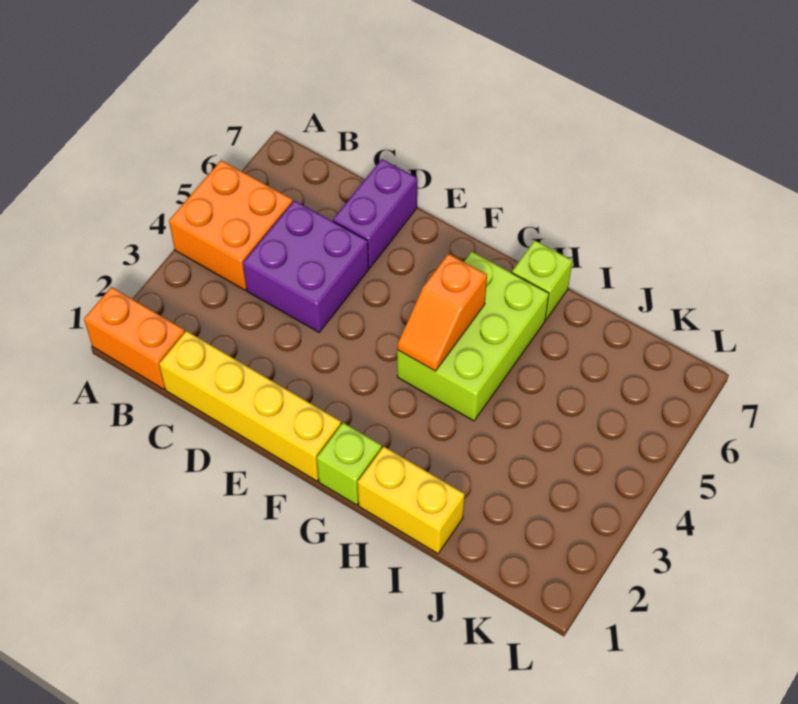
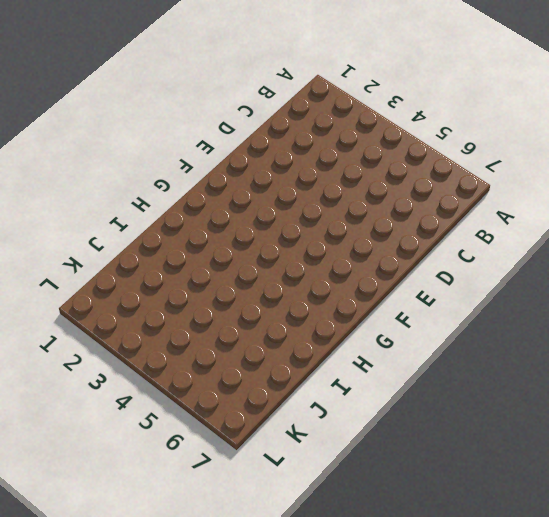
none -> orange brick A1:B1 level 1
none -> orange brick A4:B5 level 1

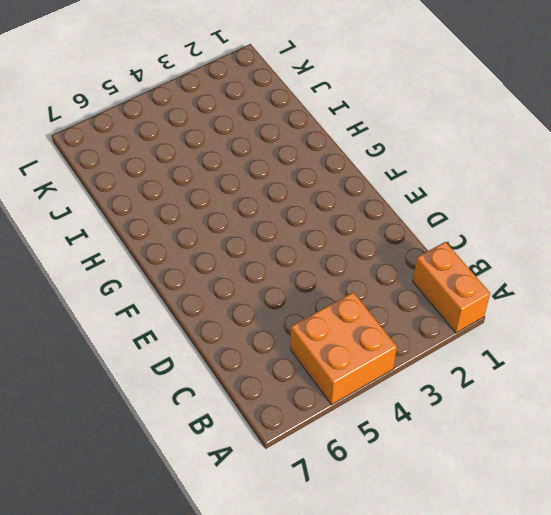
none -> yellow brick C1:F1 level 1
none -> purple brick C4:D5 level 1

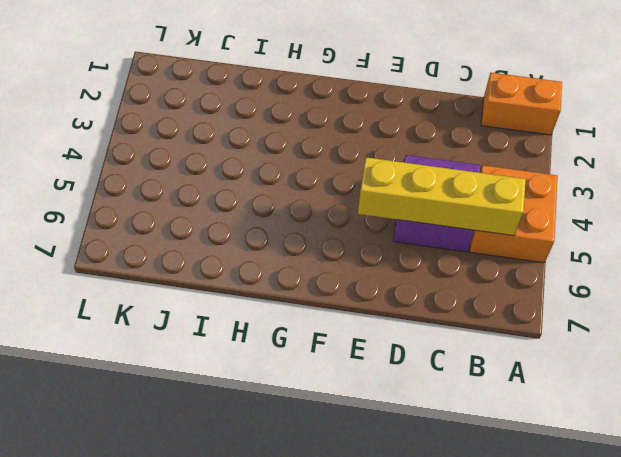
yellow brick B5:E5 level 2 -> yellow brick C1:F1 level 1
none -> purple brick D6:D7 level 1
none -> lime brick G1 level 1

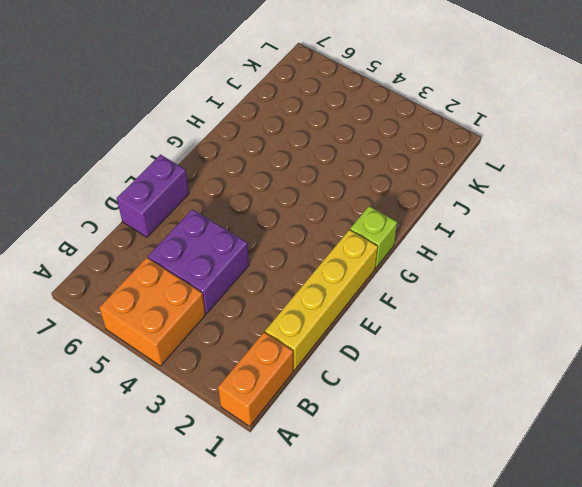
purple brick D7:E7 level 1 -> purple brick D6:D7 level 1
none -> lime brick G4:H6 level 1
none -> yellow brick H1:I1 level 1

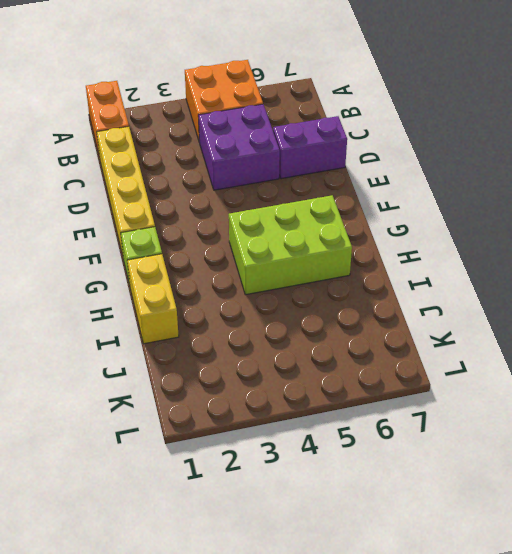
none -> lime brick H7 level 1
none -> orange slope G4:G5 level 2 top 5

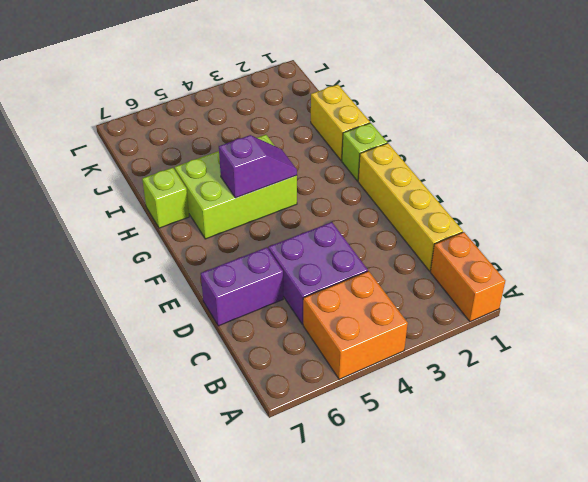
purple slope G4:G5 level 2 top 5 -> orange slope G4:G5 level 2 top 5

